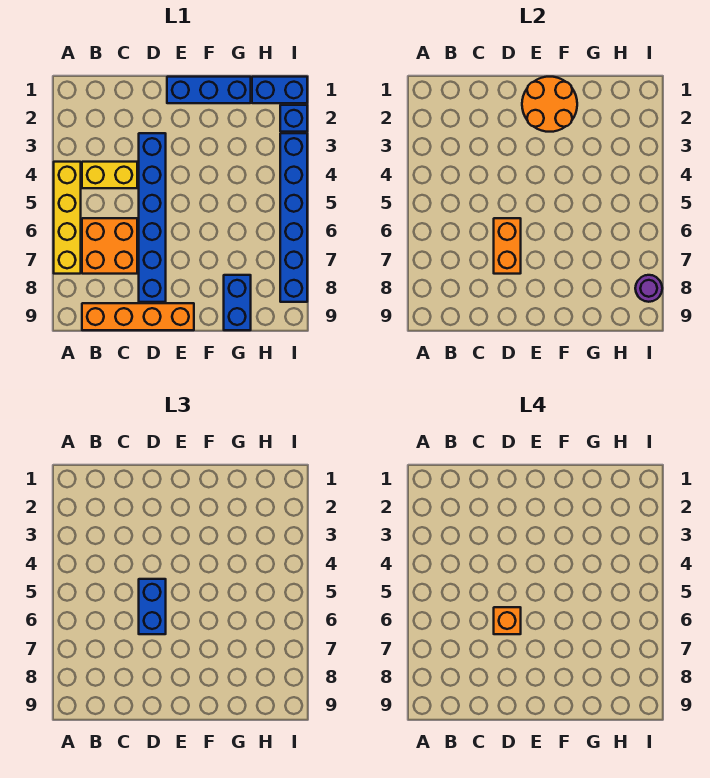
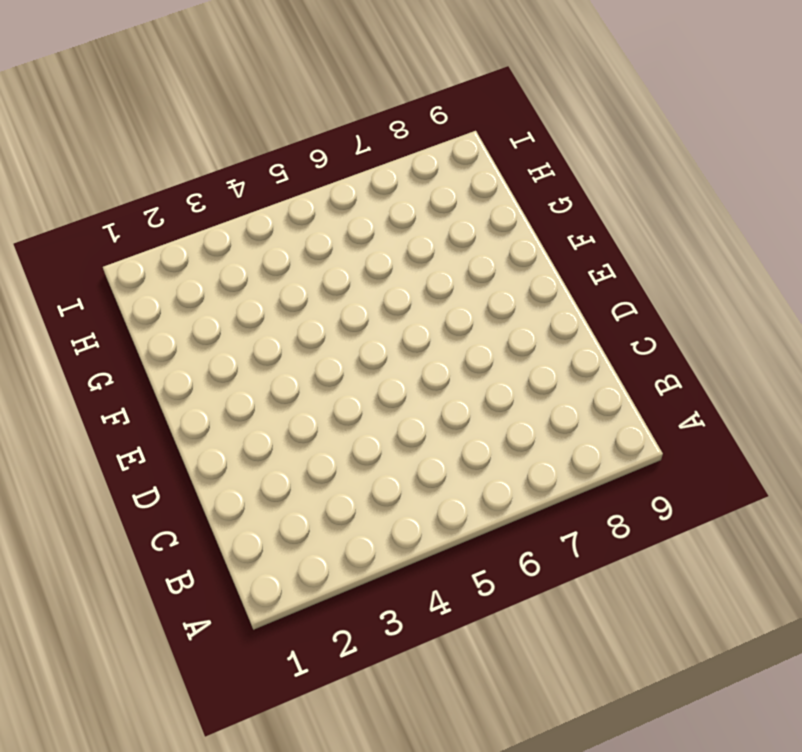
none -> yellow brick A4:A7 level 1
none -> yellow brick B4:C4 level 1
none -> orange brick B6:C7 level 1

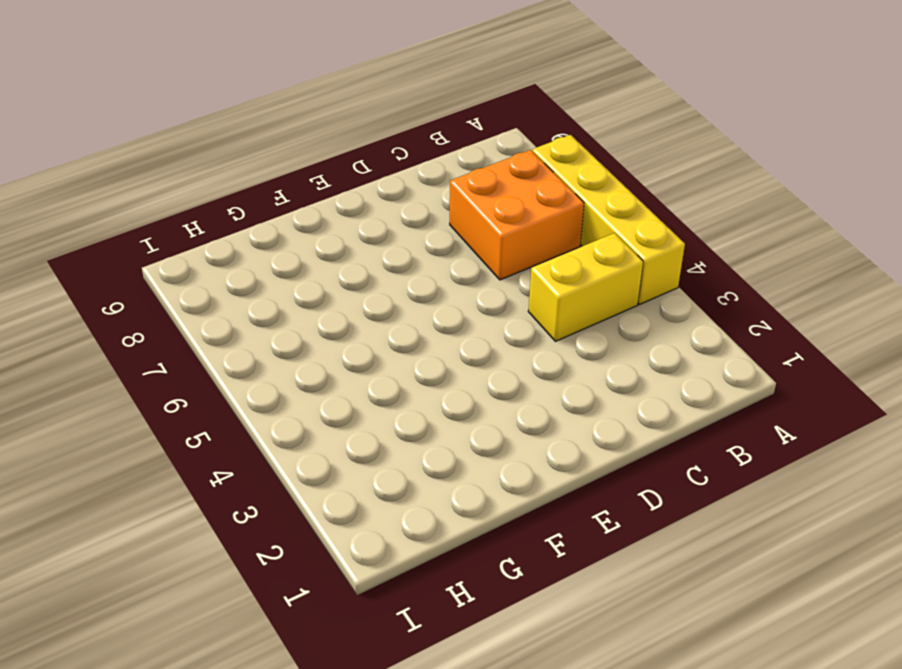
none -> orange brick B9:E9 level 1
none -> blue brick D3:D8 level 1
none -> blue brick E1:G1 level 1

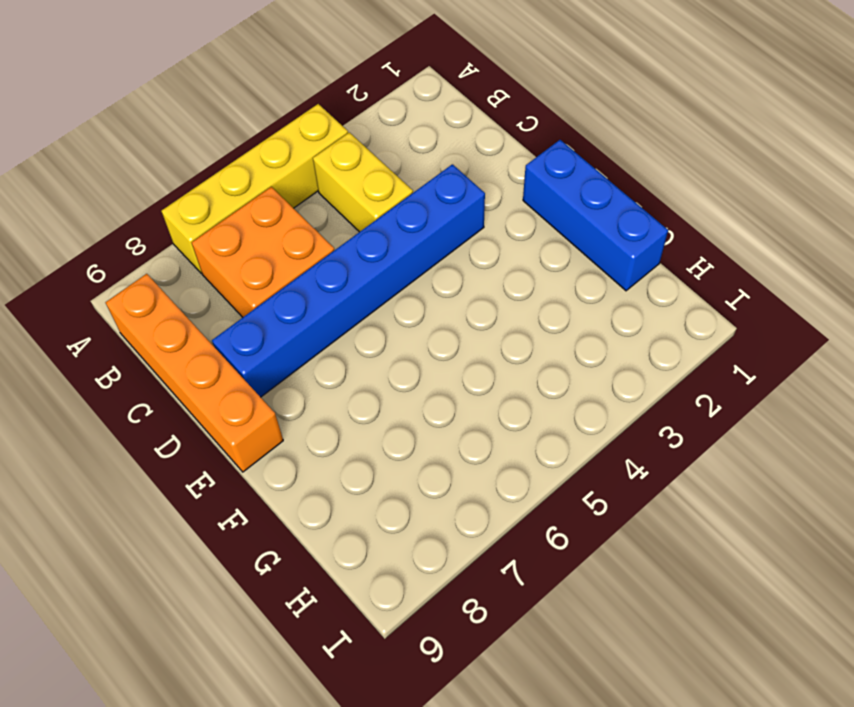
none -> blue brick G8:G9 level 1
none -> blue brick H1:I1 level 1
none -> blue brick I2 level 1

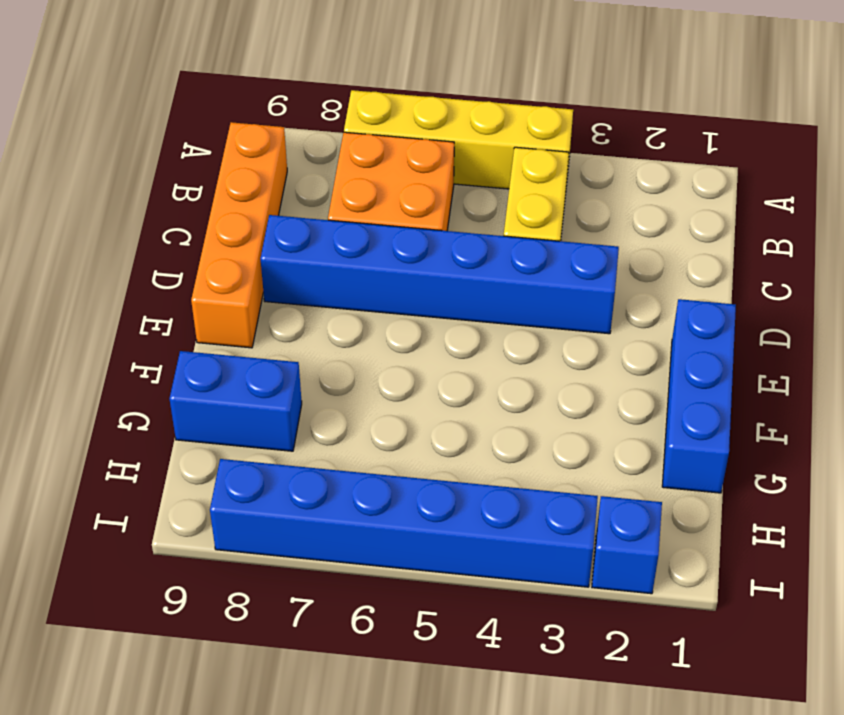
none -> blue brick H1:I1 level 1
none -> orange brick D6:D7 level 2
none -> orange round brick E1:F2 level 2

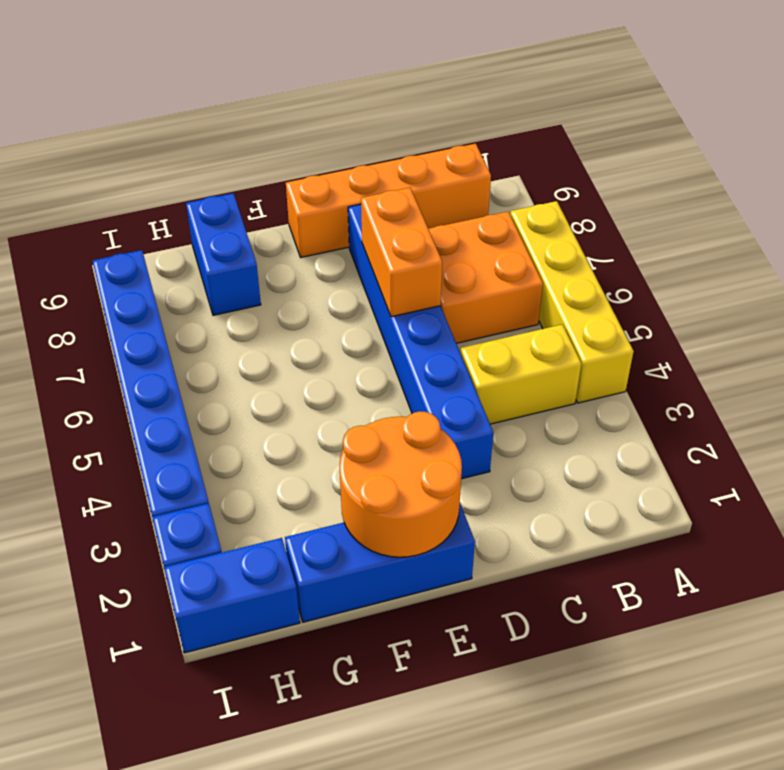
none -> purple round brick I8 level 2
none -> blue brick D5:D6 level 3
none -> orange brick D6 level 4

